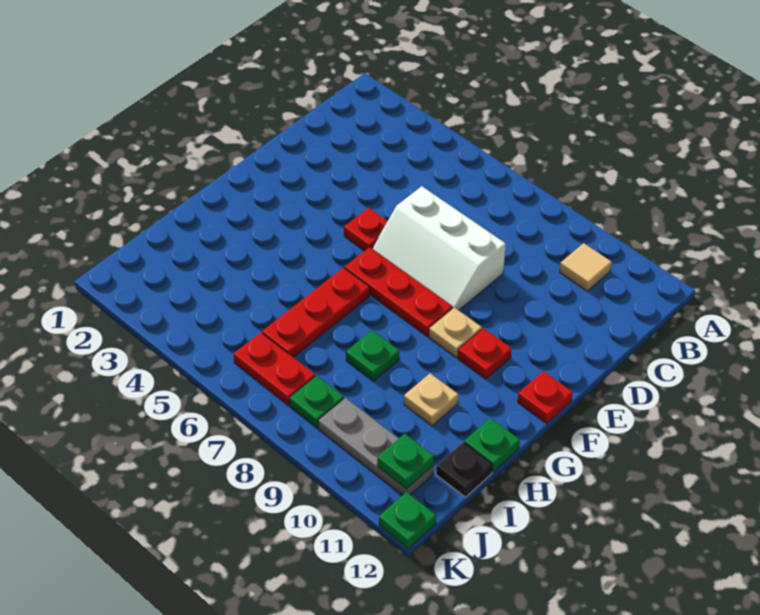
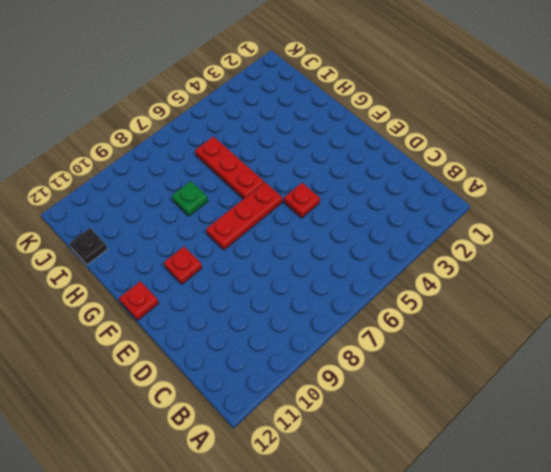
none -> tan tile B10 level 1
none -> white slope D6:E8 level 1 top D
none -> tan plate F9 level 1

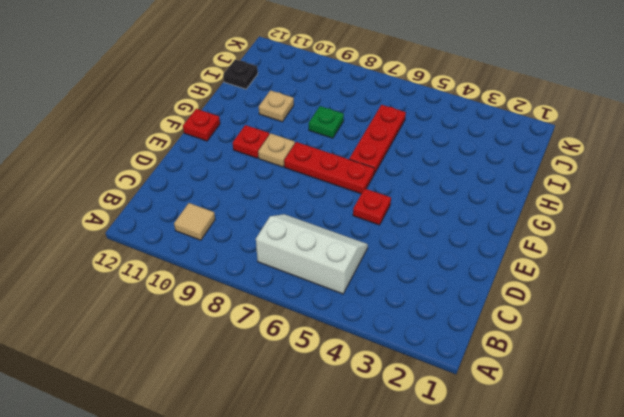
white slope B5:C7 level 1 top B -> white slope D6:E8 level 1 top D
none -> green plate H12 level 1
none -> red plate J6:J7 level 1
none -> green plate J8 level 1

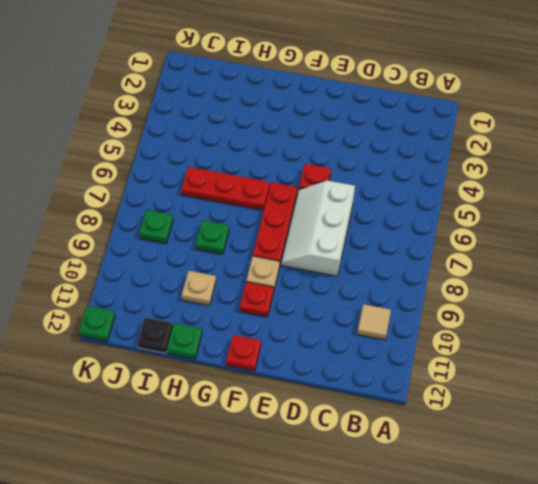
none -> red plate J6:J7 level 1
none -> grey plate J9:J11 level 1
none -> green plate J11 level 2

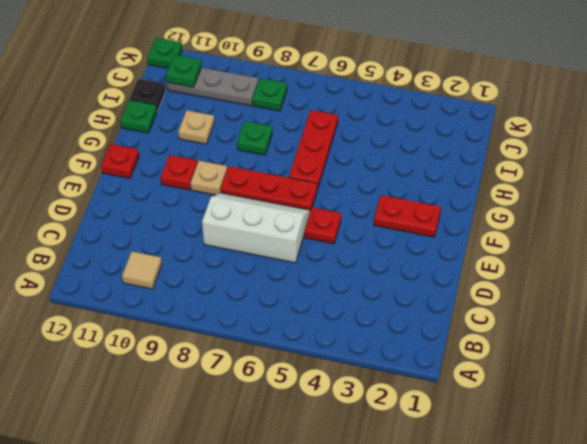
red plate F2:F3 level 1 -> red plate J6:J7 level 1

